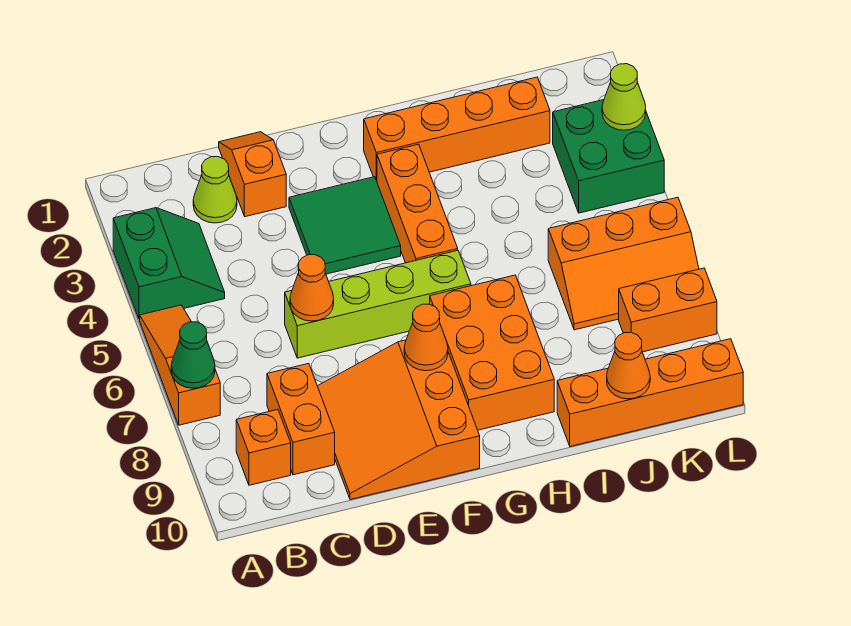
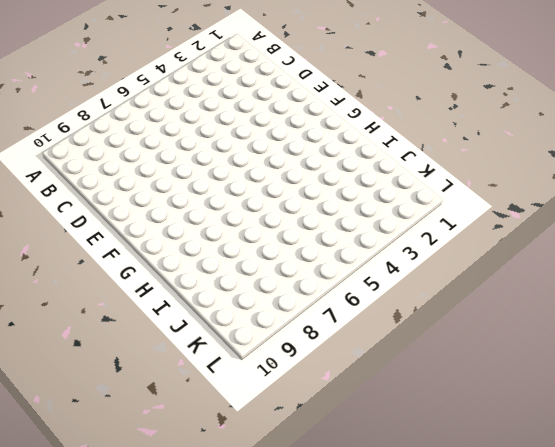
none -> green slope A3:B4 level 1 top A
none -> orange slope A5:A7 level 1 top 7
none -> orange brick B9 level 1

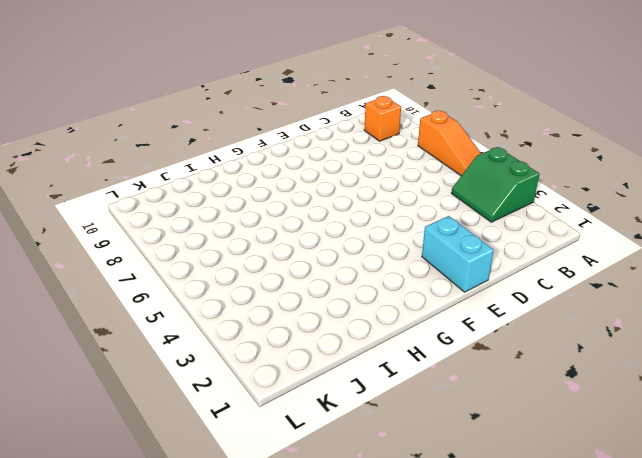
cyan brick E1:E2 level 1 -> none
none -> lime cone C2 level 1
none -> orange brick C8:C9 level 1
none -> orange slope D1:D2 level 1 top 2

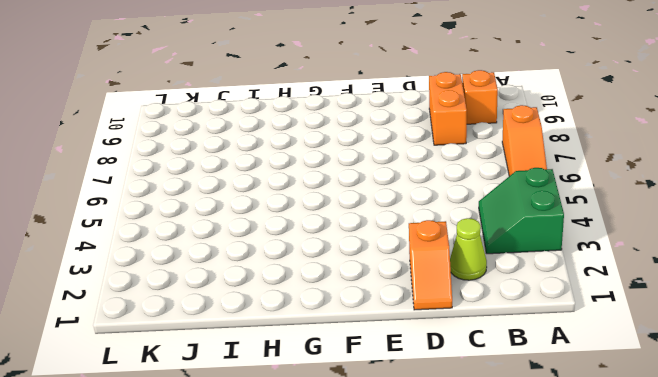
none -> lime brick D6:G6 level 1
none -> orange slope D8:F10 level 1 top F
none -> green tile E3:F4 level 1

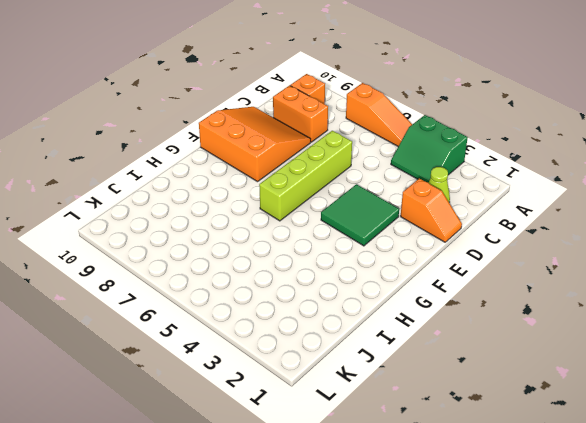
none -> orange brick G2:J2 level 1
none -> orange brick G3:G5 level 1
none -> orange brick G7:H9 level 1

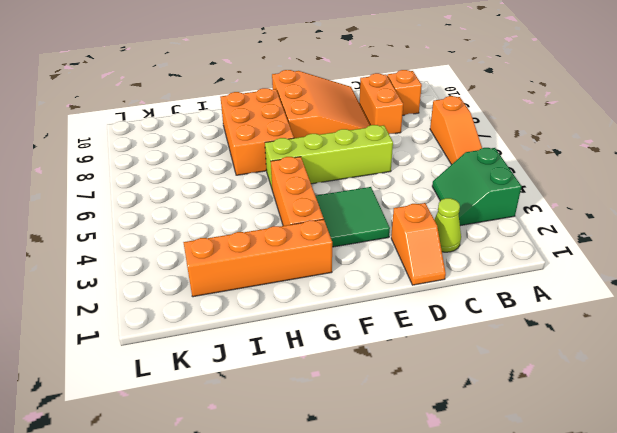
none -> orange brick I10:L10 level 1
none -> orange slope J6:L7 level 1 top 6
none -> green brick K3:L4 level 1

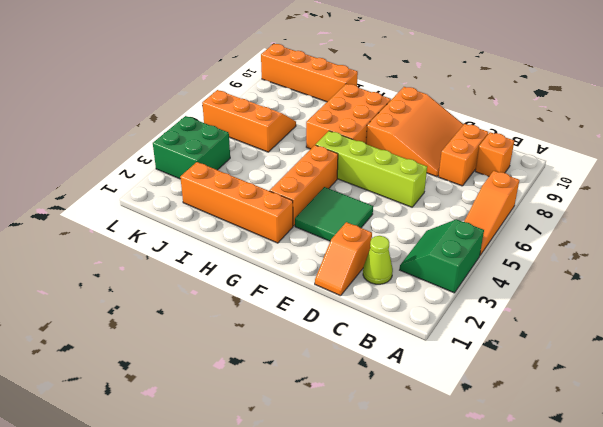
none -> orange brick K8:L8 level 1
none -> green cone A7 level 2
none -> orange cone D6 level 2

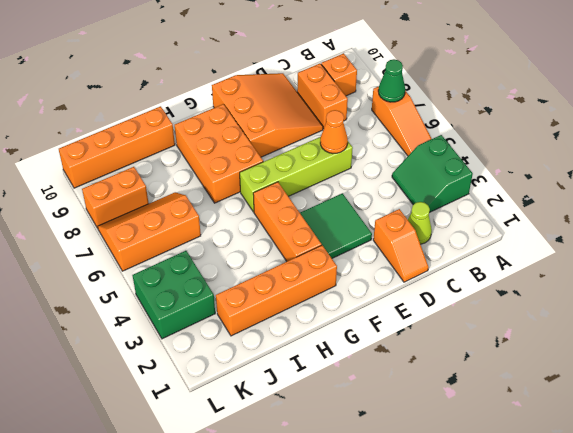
none -> orange cone F8 level 2
none -> orange cone J10 level 2
none -> lime cone L3 level 2

